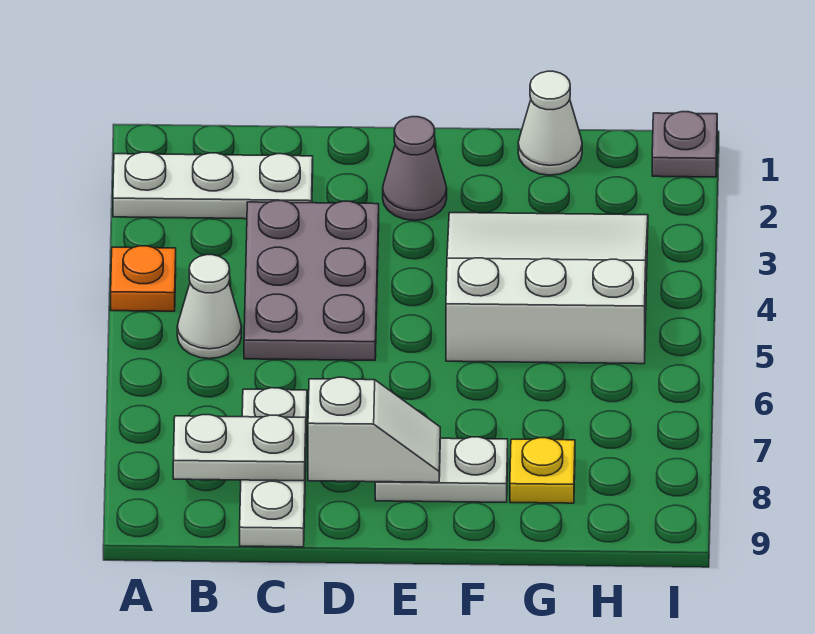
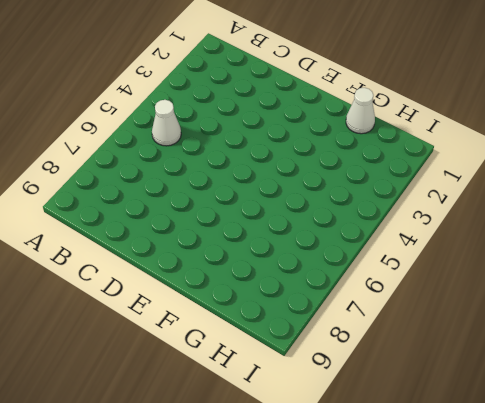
none -> white plate A2:C2 level 1
none -> orange plate A4 level 1
none -> grey plate C3:D5 level 1

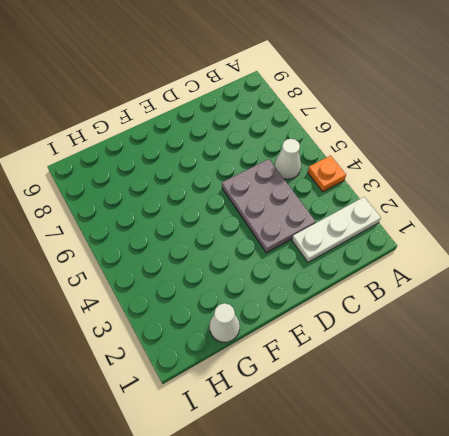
none -> white plate C7:C9 level 1
none -> grey cone E2 level 1
none -> white plate E8:F8 level 1

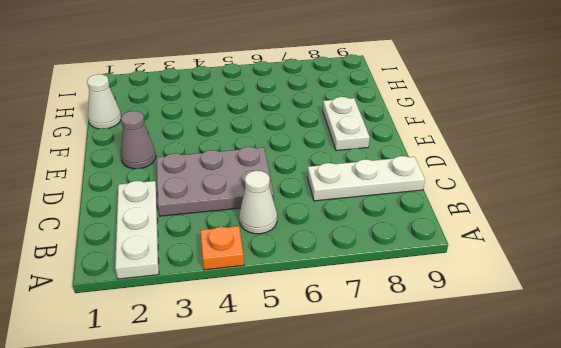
none -> white slope F3:H5 level 1 top 5
none -> yellow plate G8 level 1
none -> grey plate I1 level 1

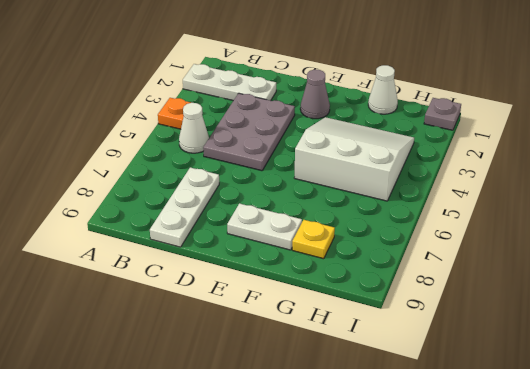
none -> white plate B8:C8 level 2
none -> white slope D8:E8 level 2 top D

